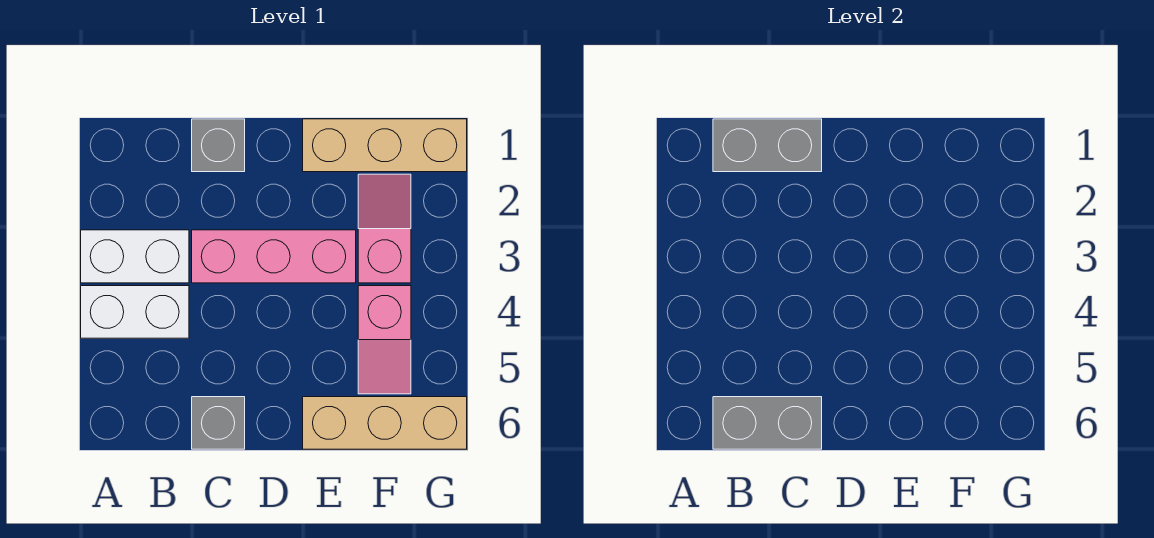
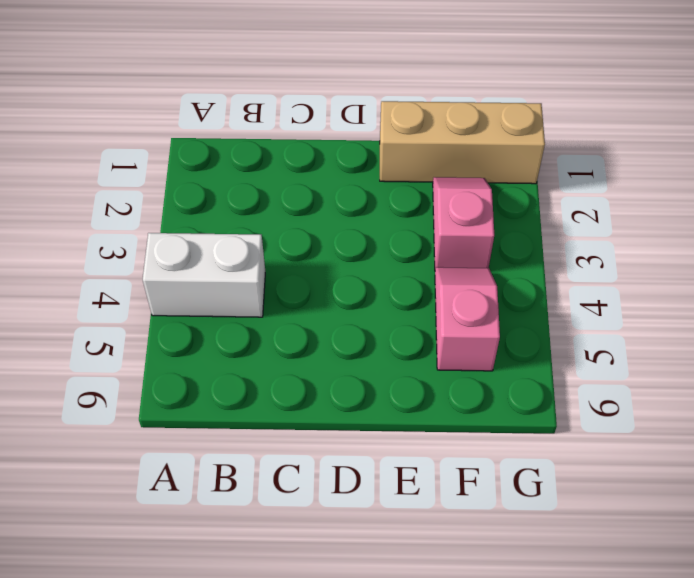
pink slope F4:F5 level 1 top 5 -> pink slope F4:F5 level 1 top 4
none -> white brick A3:B3 level 1
none -> grey brick C1 level 1

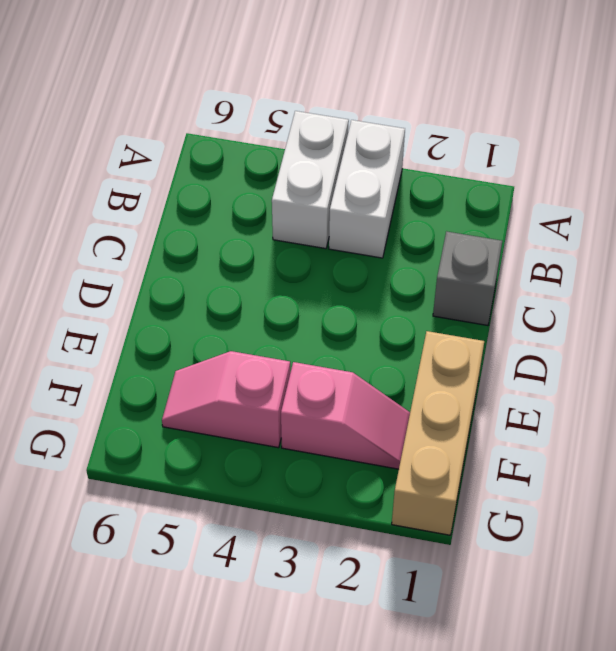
none -> pink brick C3:E3 level 1
none -> grey brick C6 level 1

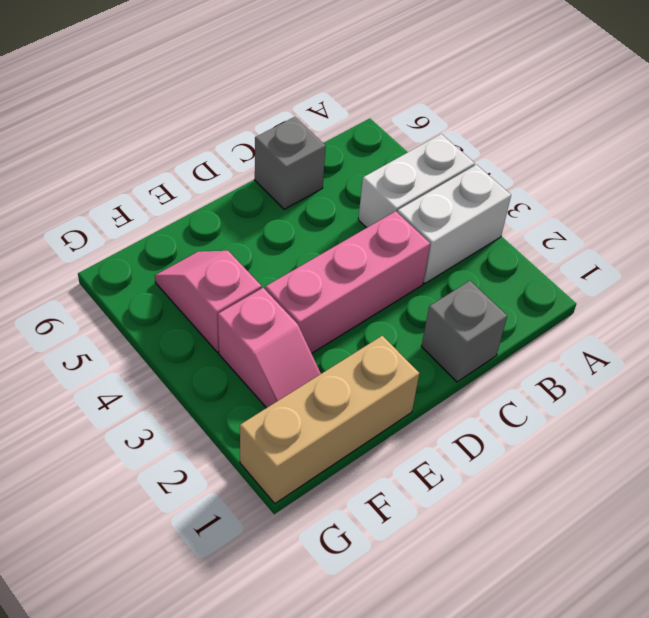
none -> tan brick E6:G6 level 1
none -> grey brick B1:C1 level 2

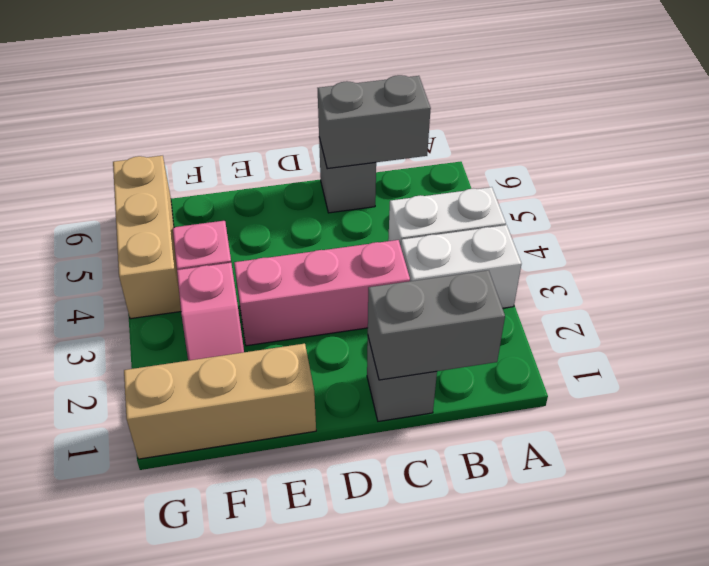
tan brick G4:G6 level 1 -> tan brick E6:G6 level 1

